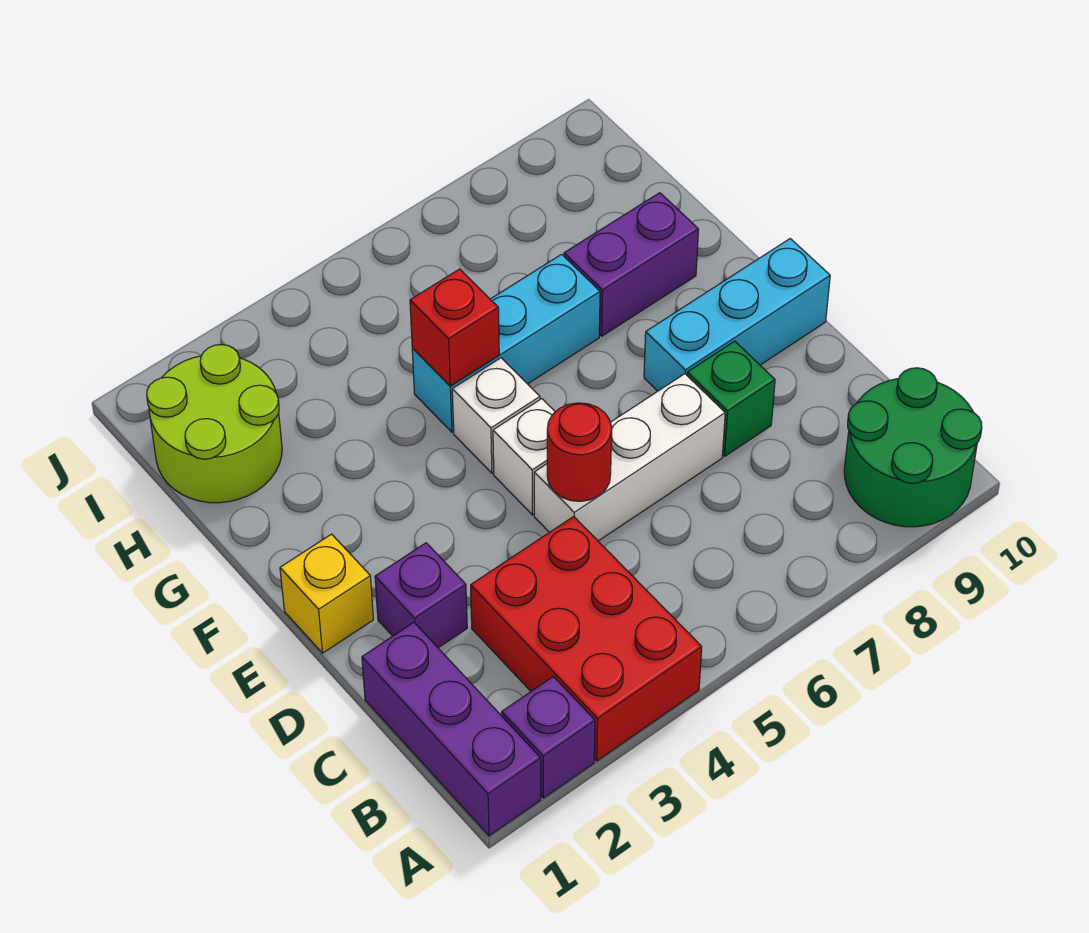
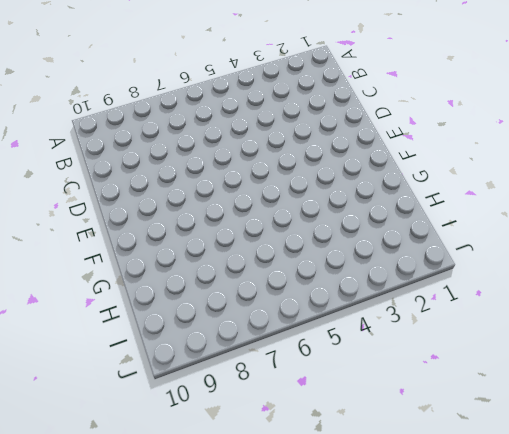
none -> purple brick A1:C1 level 1
none -> purple brick A2 level 1
none -> red brick A3:C4 level 1

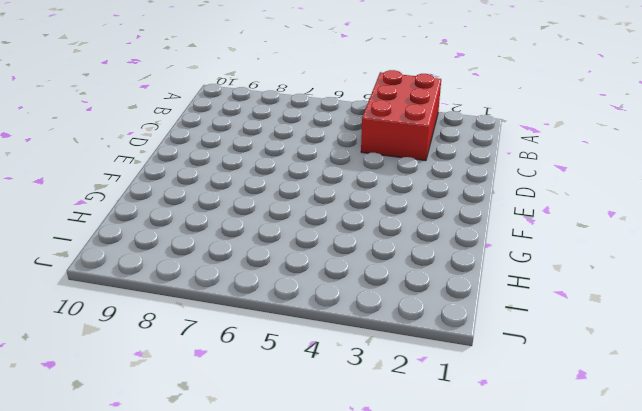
none -> purple brick A1:C1 level 1
none -> purple brick A2 level 1
none -> green round brick A9:B10 level 1

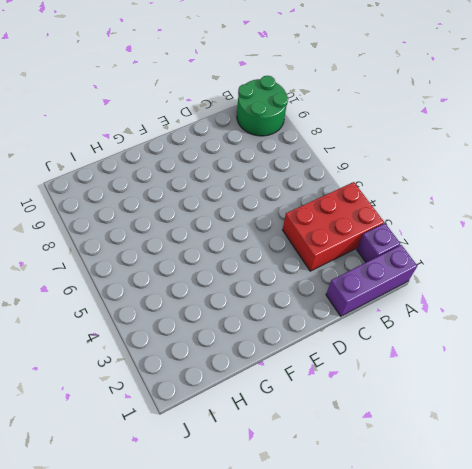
none -> purple brick D2 level 1
none -> white brick D5:D7 level 1
none -> green brick D8 level 1

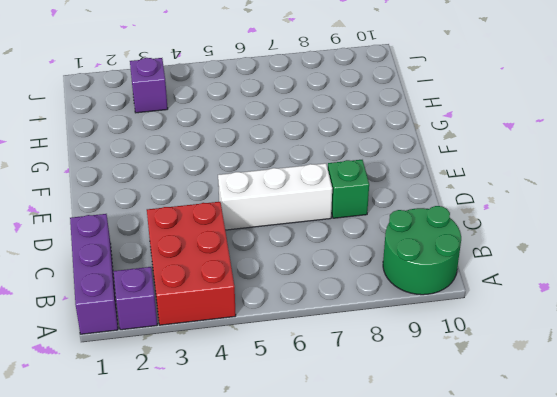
purple brick I3 level 1 -> purple brick D2 level 1
none -> yellow brick E1 level 1
none -> white brick E5 level 1
none -> cyan brick E8:E10 level 1

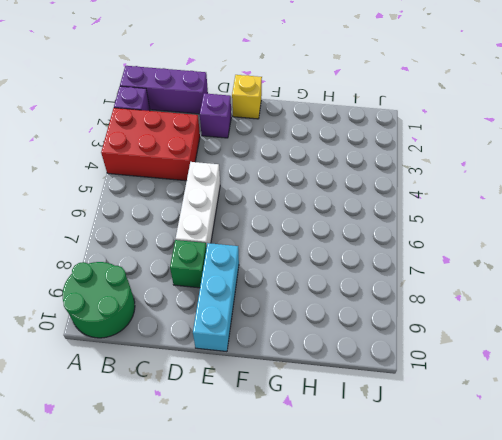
none -> white brick E5 level 1
none -> white brick F5 level 1
none -> cyan brick G5:G7 level 1

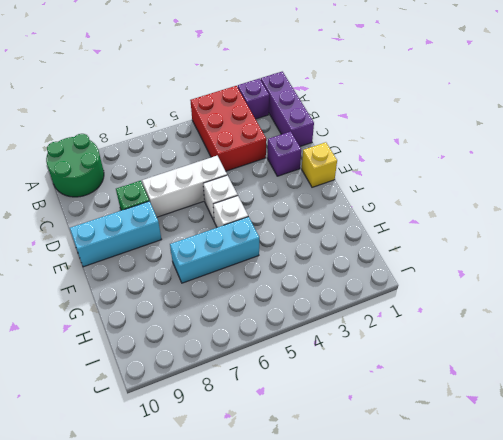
none -> purple brick G8:G9 level 1
none -> lime round brick H1:I2 level 1
none -> red round brick D5 level 2

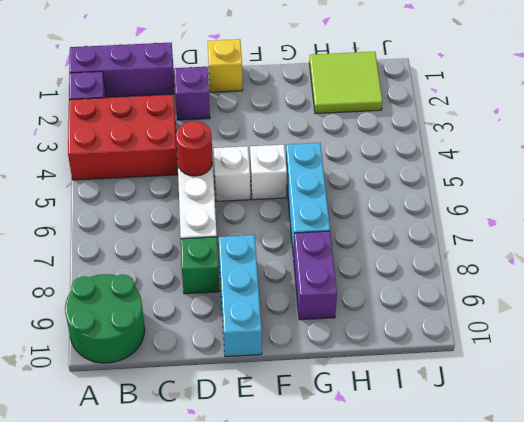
lime tile H1:I2 level 1 -> lime round brick H1:I2 level 1
none -> red brick G5 level 2

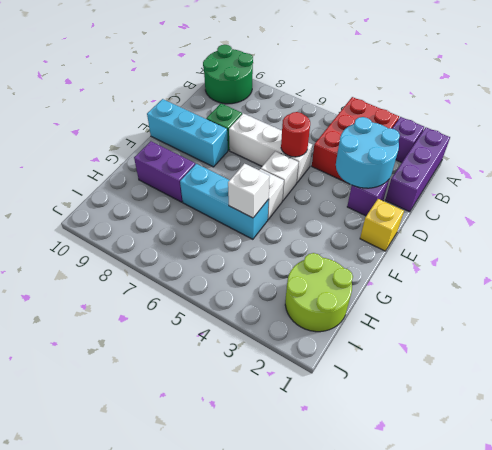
cyan round brick C2:D3 level 2 -> none
white brick G5 level 2 -> red brick G5 level 2

